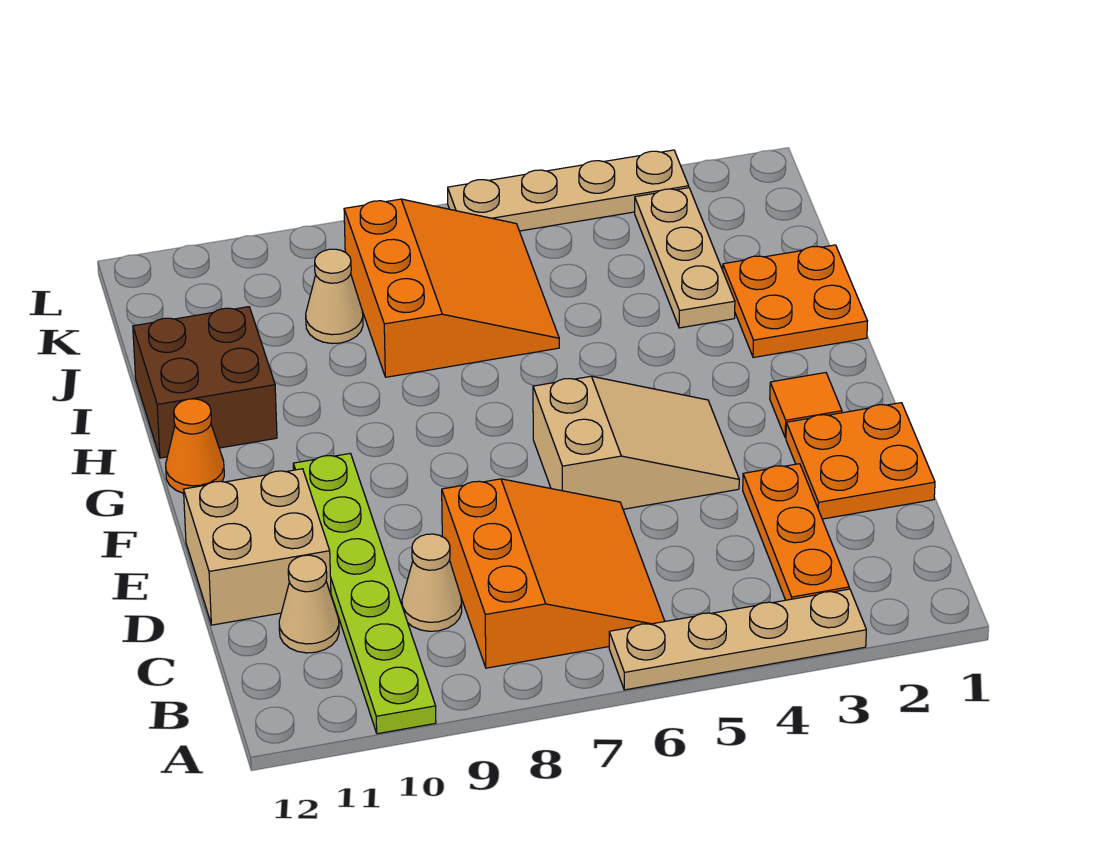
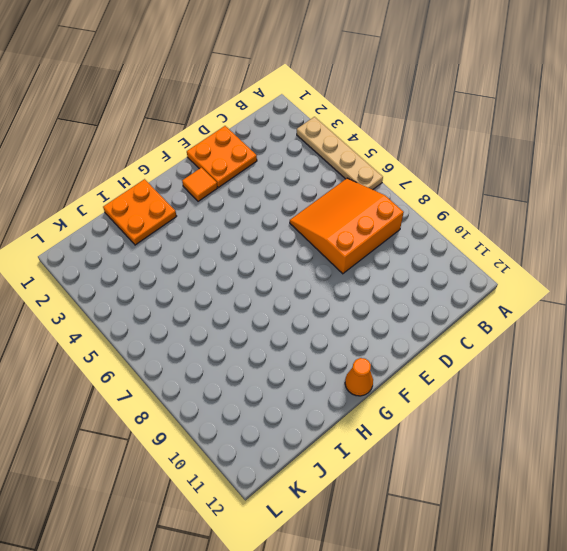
none -> lime plate A10:F10 level 1
none -> orange plate B3:D3 level 1
none -> tan cone C9 level 1

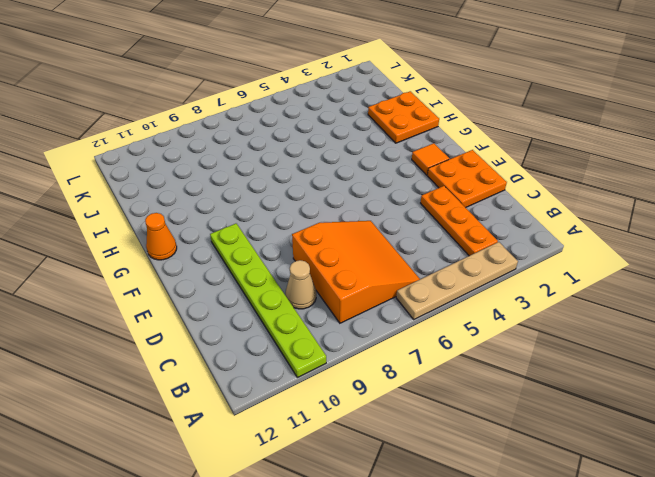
none -> tan cone C11 level 1
none -> tan brick D11:E12 level 1
none -> tan slope E4:F6 level 1 top 6

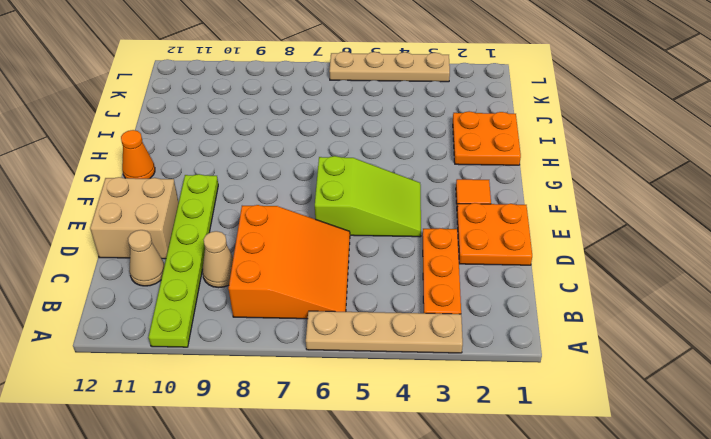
lime slope E4:F6 level 1 top 6 -> tan slope E4:F6 level 1 top 6
none -> brown brick H11:I12 level 1
none -> tan plate I3:K3 level 1
none -> orange slope I6:K8 level 1 top 8

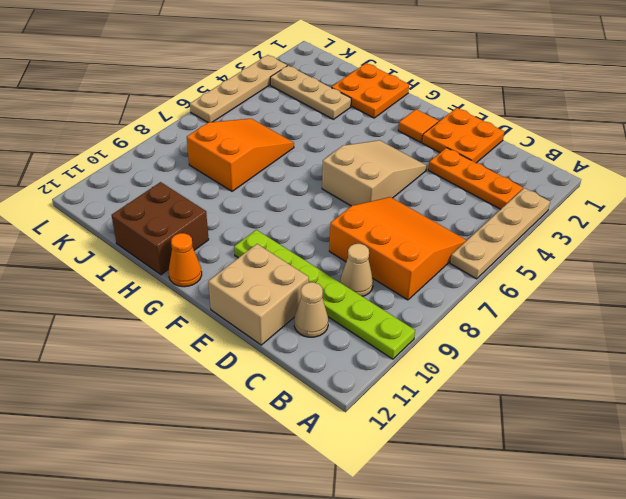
orange slope I6:J8 level 1 top 8 -> orange slope I6:K8 level 1 top 8
none -> tan cone J9 level 1

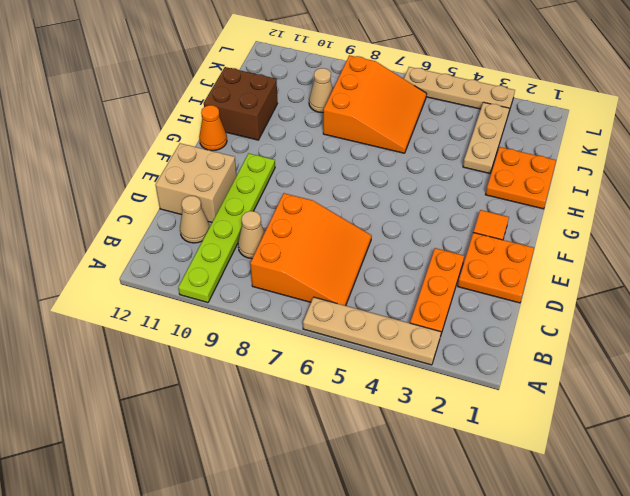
none -> tan slope E4:F6 level 1 top 6

